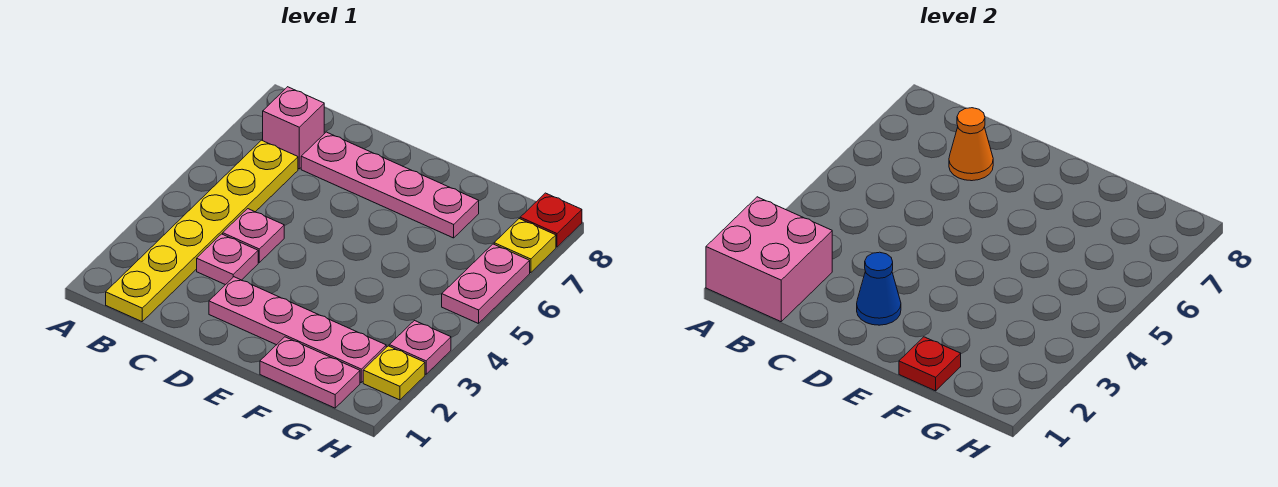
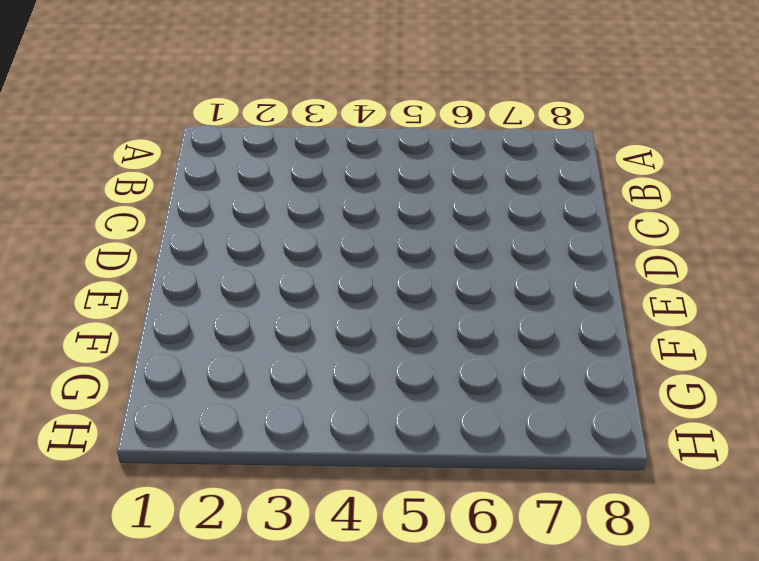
none -> yellow plate B1:B6 level 1
none -> pink brick B7 level 1
none -> pink plate C3 level 1

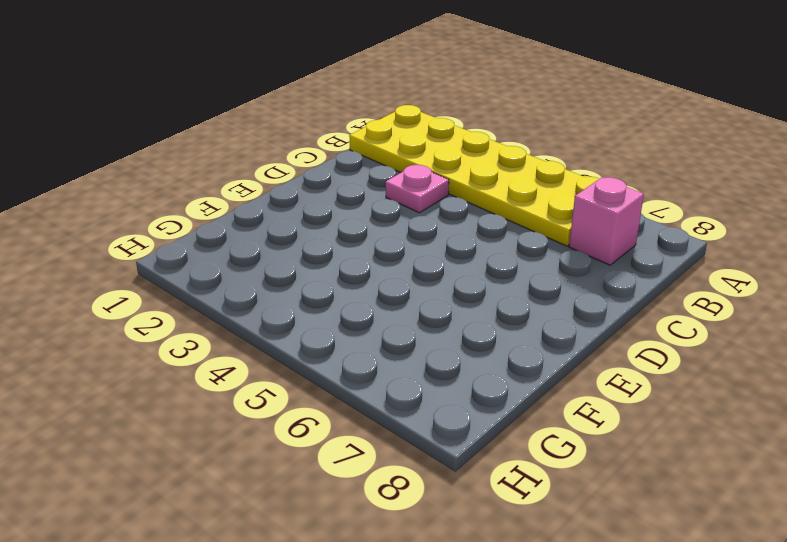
yellow plate A1:B6 level 1 -> yellow plate B1:B6 level 1
none -> pink plate C4 level 1
none -> pink plate C7:F7 level 1
none -> pink plate D2:G2 level 1

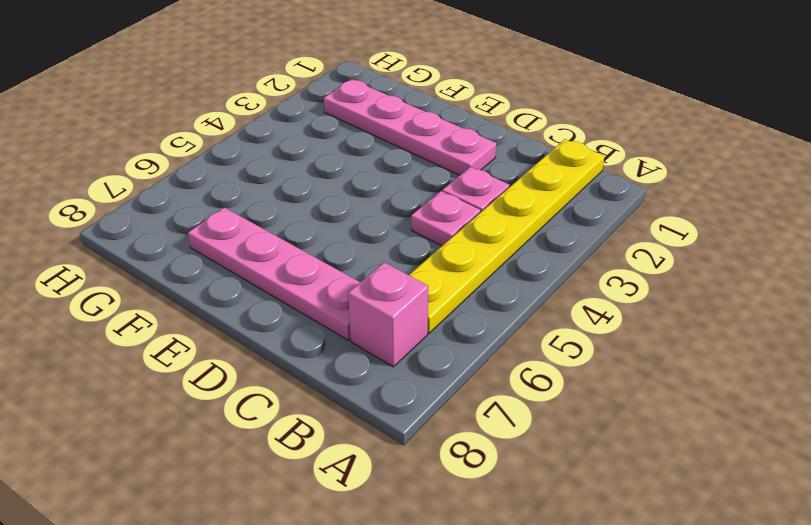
none -> pink plate F1:G1 level 1
none -> yellow plate H2 level 1
none -> pink plate H3 level 1

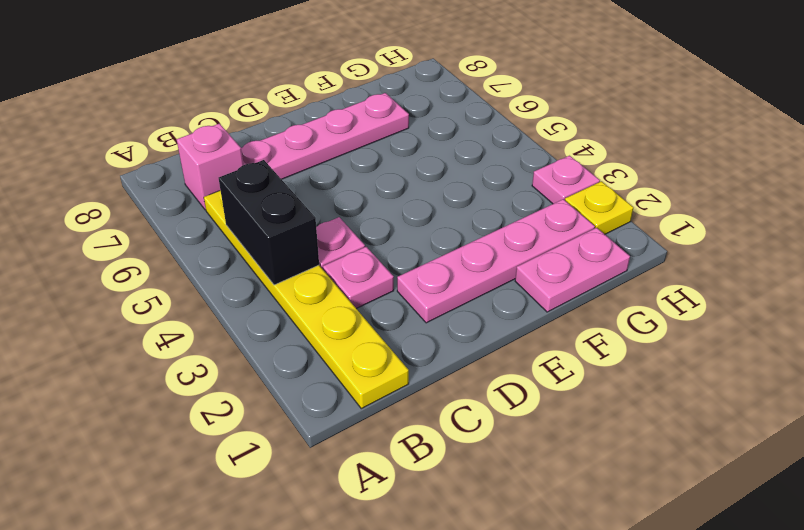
black brick B4:B5 level 2 -> none
none -> pink plate H5:H6 level 1
none -> yellow plate H7 level 1
none -> red plate H8 level 1

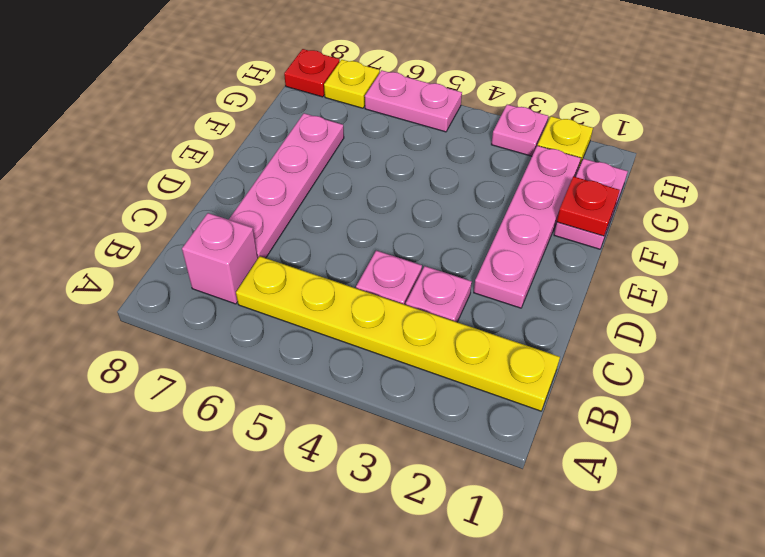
none -> pink brick A1:B2 level 2
none -> orange cone C7 level 2
none -> blue cone D2 level 2

